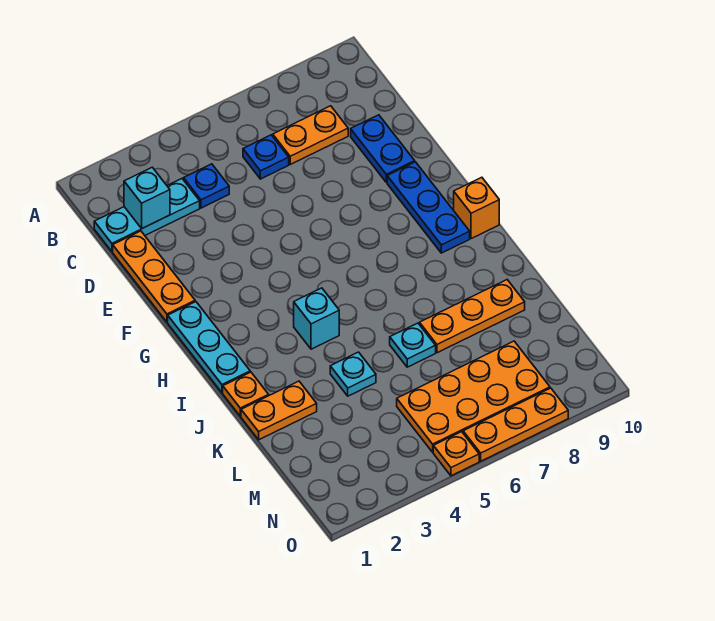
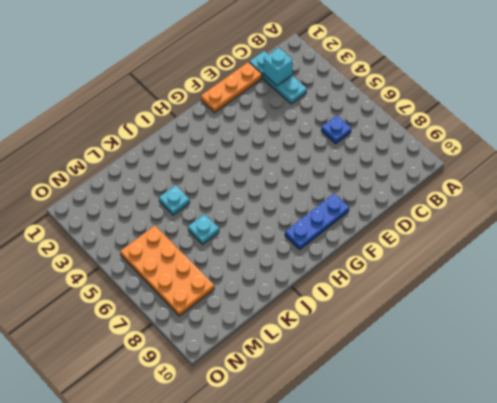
none -> blue plate C4 level 1
none -> orange plate C7:C8 level 1
none -> blue plate D9:E9 level 1

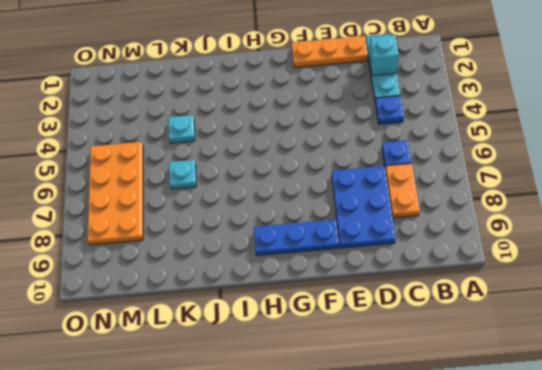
blue plate D7:E9 level 1 -> blue plate D9:E9 level 1
none -> cyan plate G1:I1 level 1
none -> orange brick H10 level 1
none -> cyan brick I4 level 1

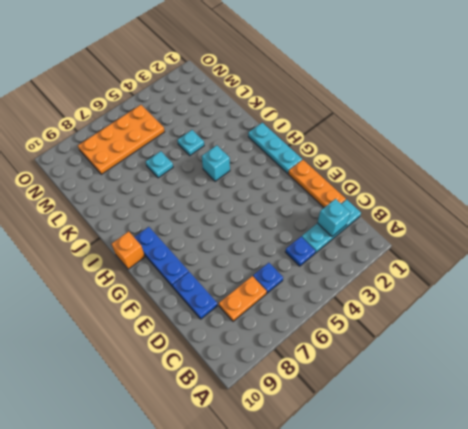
none -> orange plate J1 level 1
none -> orange plate K1:K2 level 1
none -> orange plate K7:K9 level 1

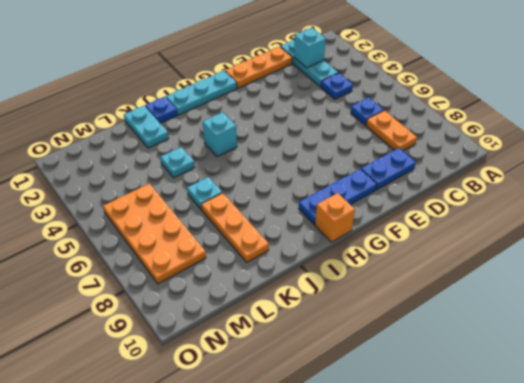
blue plate J1 level 1 -> orange plate J1 level 1
cyan plate K1:K2 level 1 -> orange plate K1:K2 level 1
none -> orange plate O5 level 1
none -> orange plate O6:O8 level 1

